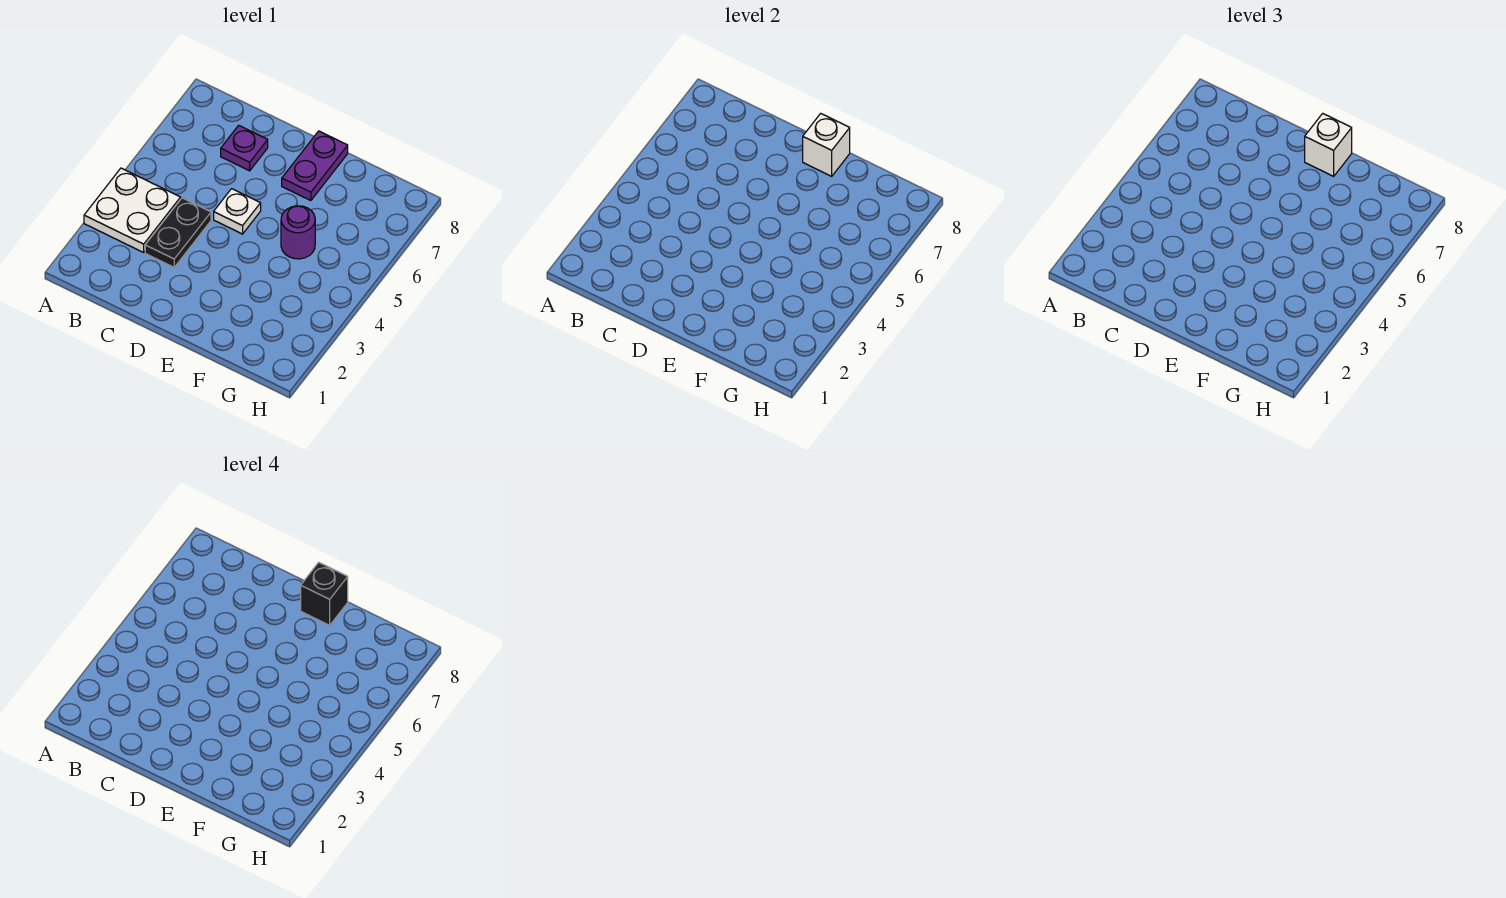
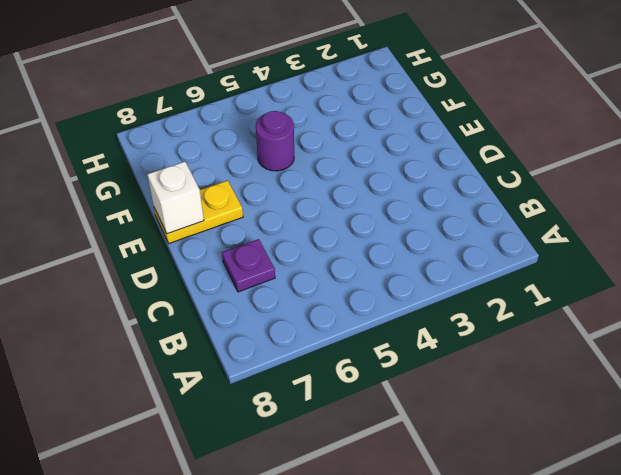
yellow plate E7:E8 level 1 -> purple plate E7:E8 level 1
none -> white plate A3:B4 level 1
none -> black plate C3:C4 level 1

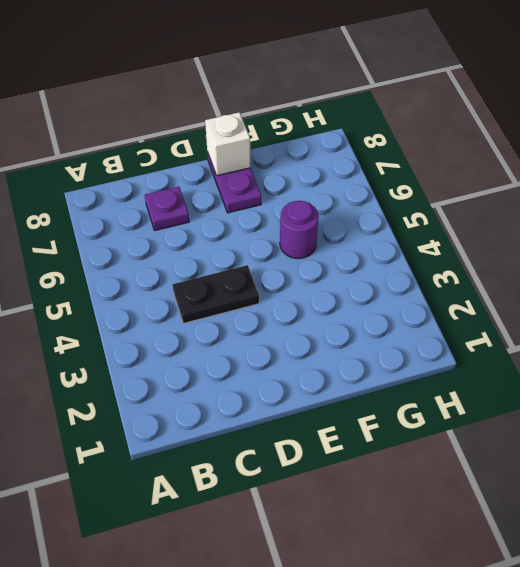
black plate C4:D4 level 1 -> black plate C3:C4 level 1
none -> white plate A3:B4 level 1
none -> white plate D5 level 1

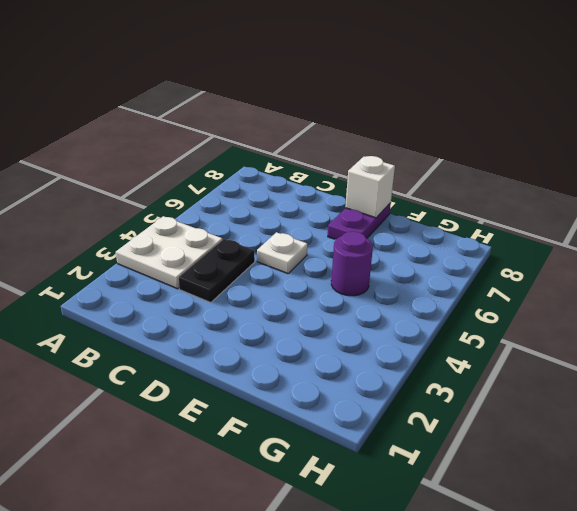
none -> purple plate C7 level 1
none -> white brick E8 level 3

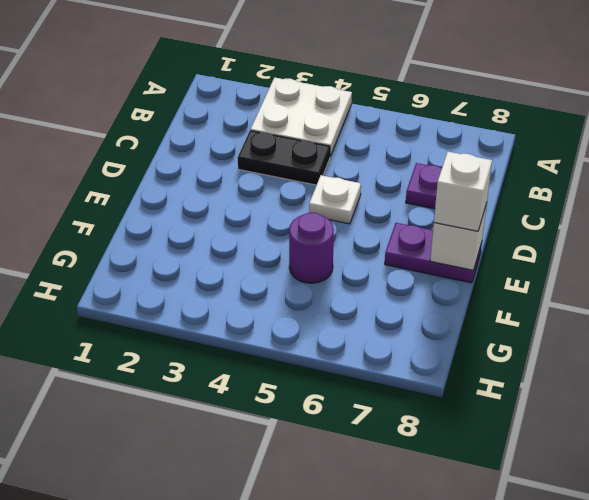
none -> black brick E8 level 4

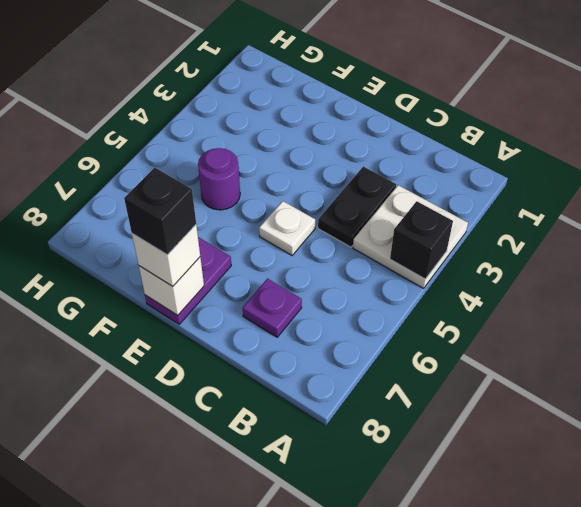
black brick A4 level 2 -> none

